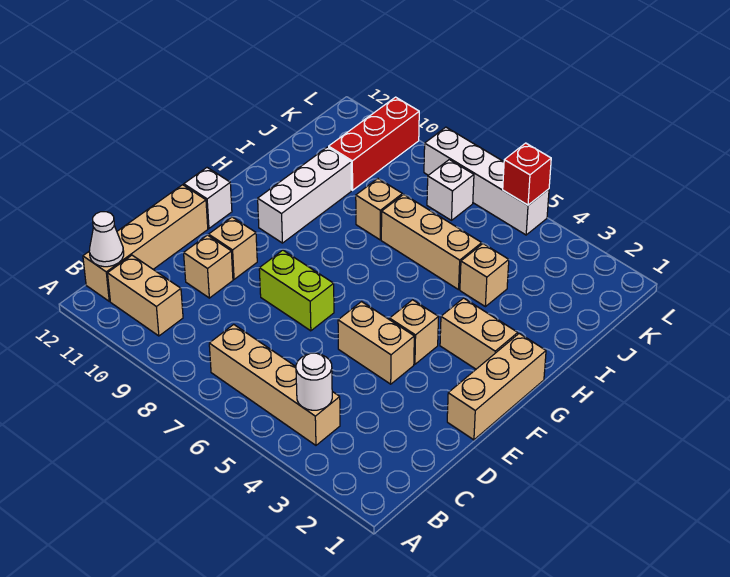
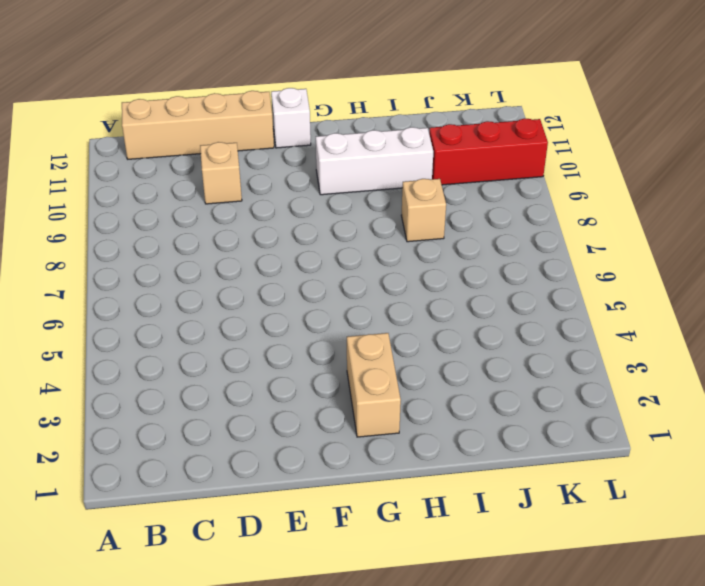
none -> tan brick B4:B7 level 1
none -> tan brick B10:B11 level 1
none -> tan brick E1:G1 level 1

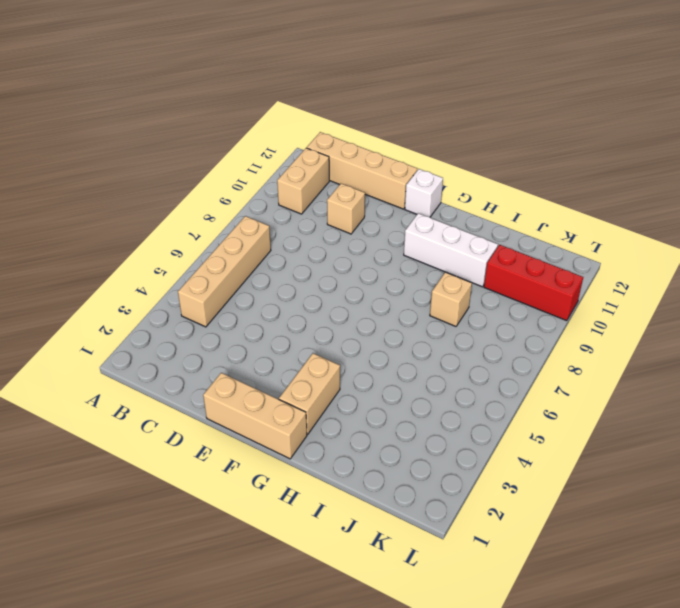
none -> tan brick E4:E5 level 1
none -> lime brick E7:E8 level 1
none -> tan brick E10 level 1

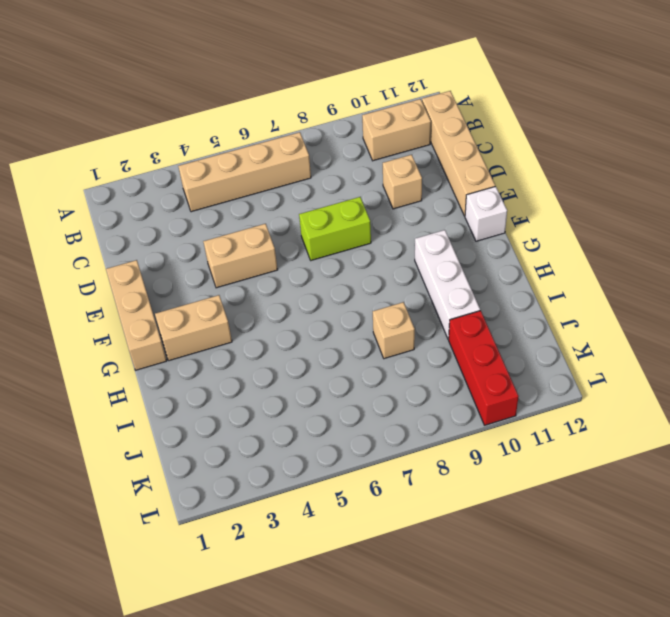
none -> tan brick E10 level 1
none -> tan brick F4 level 1
none -> tan brick I4 level 1

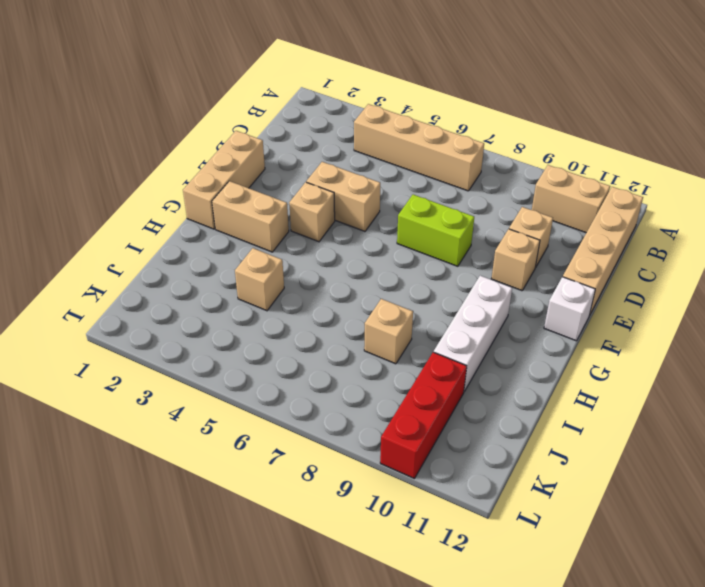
none -> tan brick I5:I7 level 1
none -> white brick K7 level 1
none -> white brick L5:L8 level 1

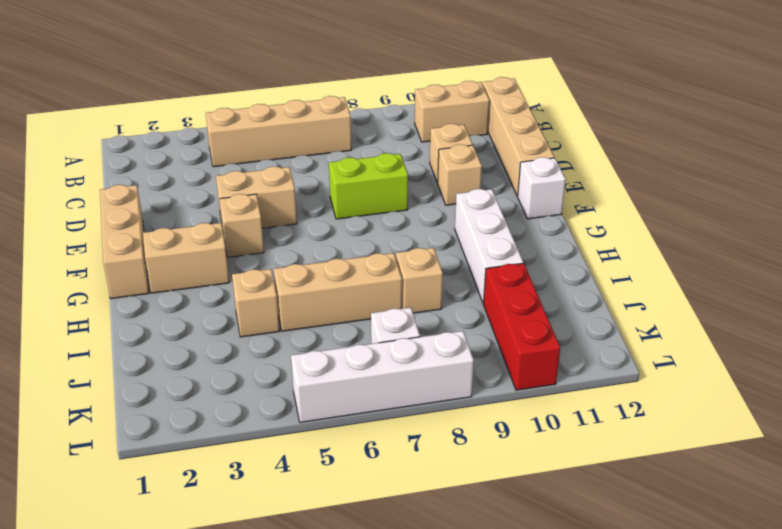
none -> white round brick B4 level 2
none -> white cone B12 level 2
none -> red brick L5 level 2

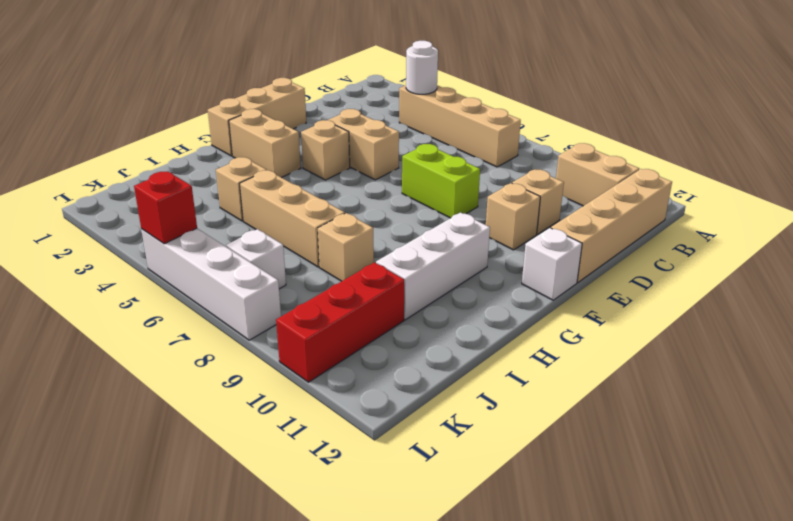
none -> white cone B12 level 2

